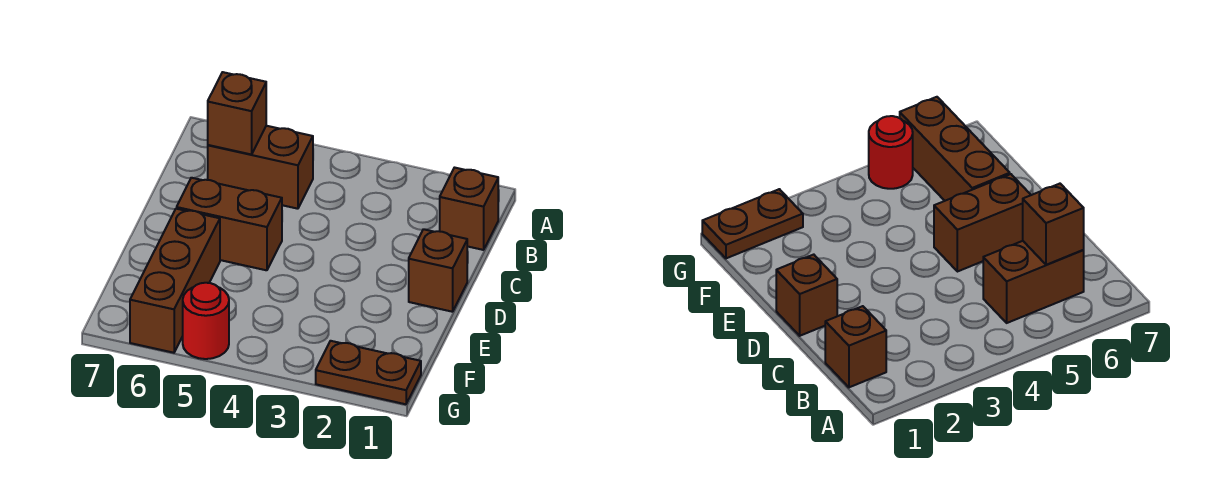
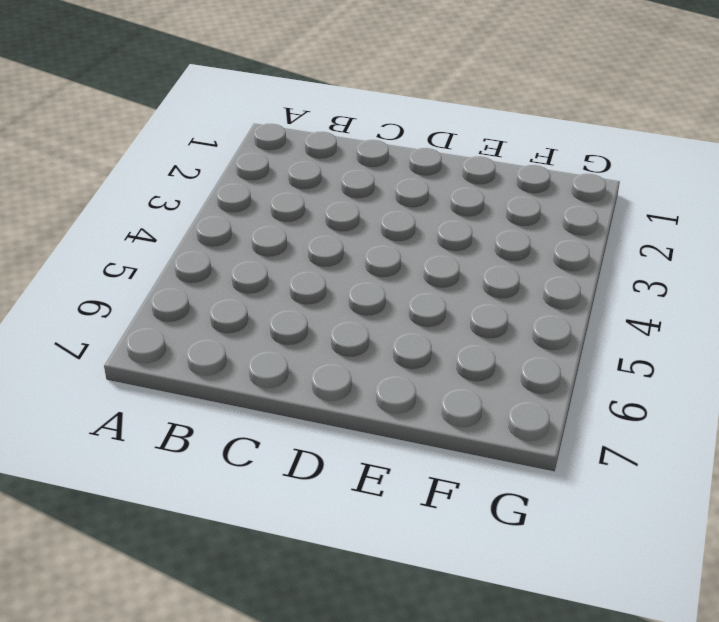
none -> brown brick B1 level 1
none -> brown brick B5:B6 level 1

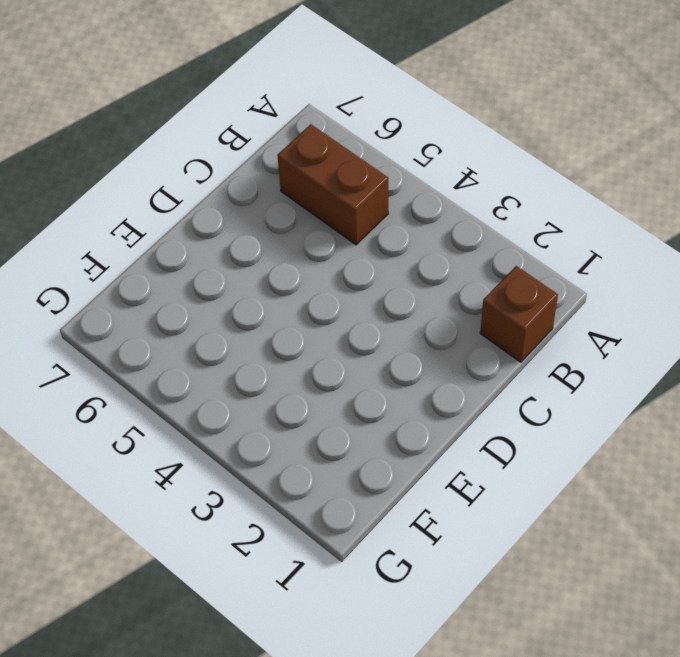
none -> brown brick D1 level 1
none -> brown brick D5:D6 level 1

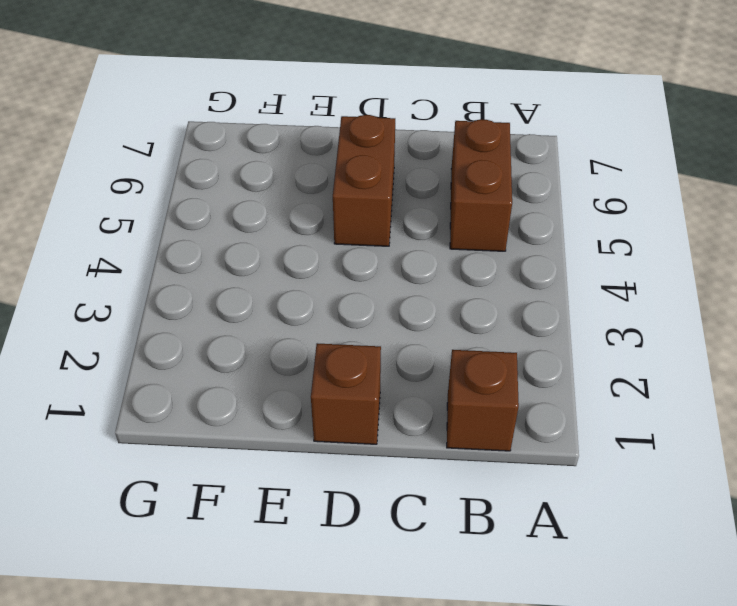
none -> brown brick E6:G6 level 1
none -> brown plate G1:G2 level 1

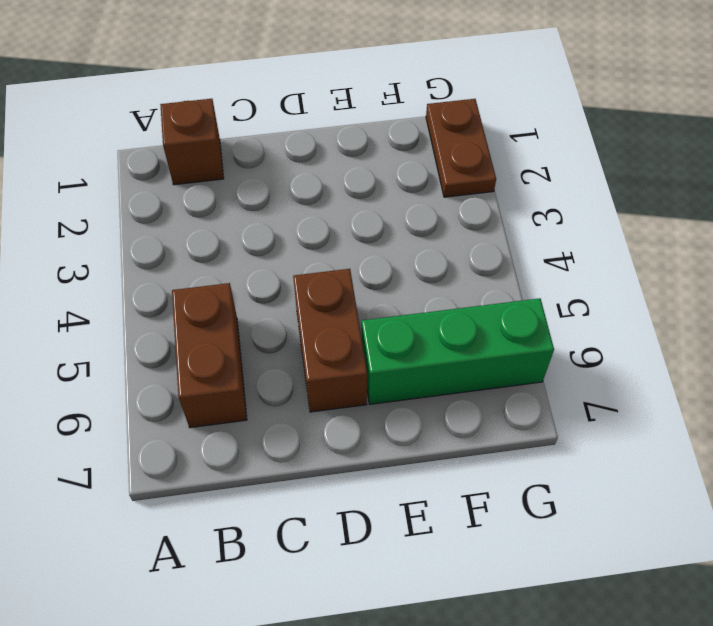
green brick E6:G6 level 1 -> brown brick E6:G6 level 1
none -> brown brick D1 level 1
none -> red round brick G5 level 1

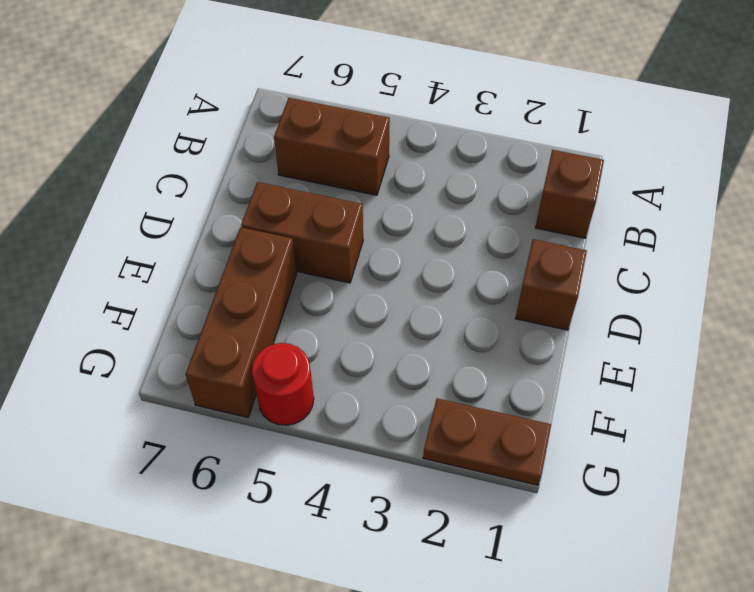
none -> brown brick B6 level 2

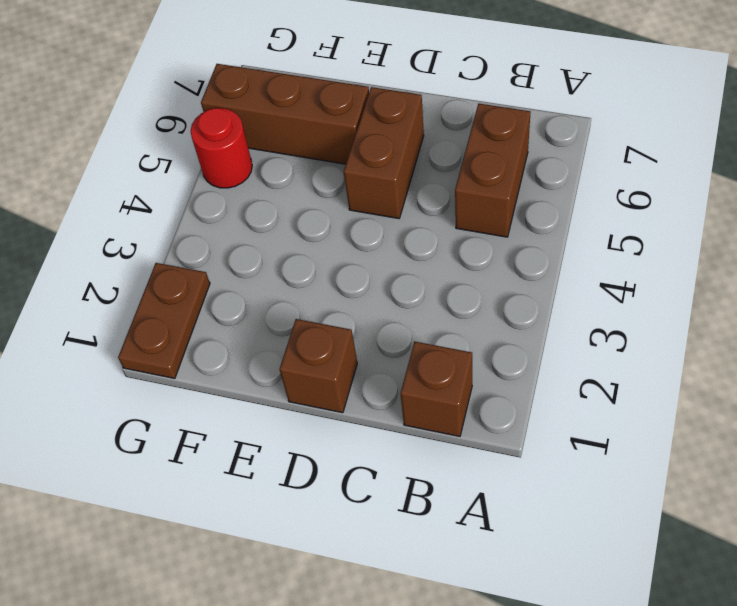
none -> brown brick B6 level 2

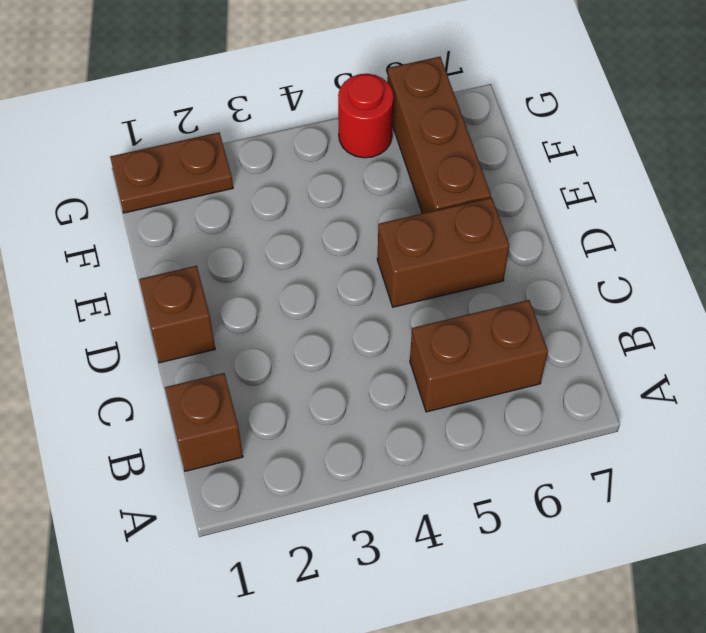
none -> brown brick B6 level 2

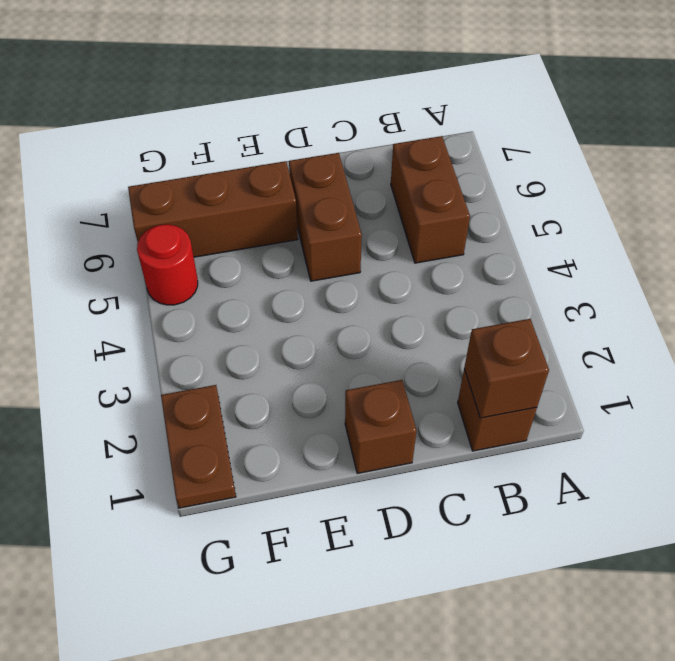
brown brick B1 level 2 -> brown brick B6 level 2

